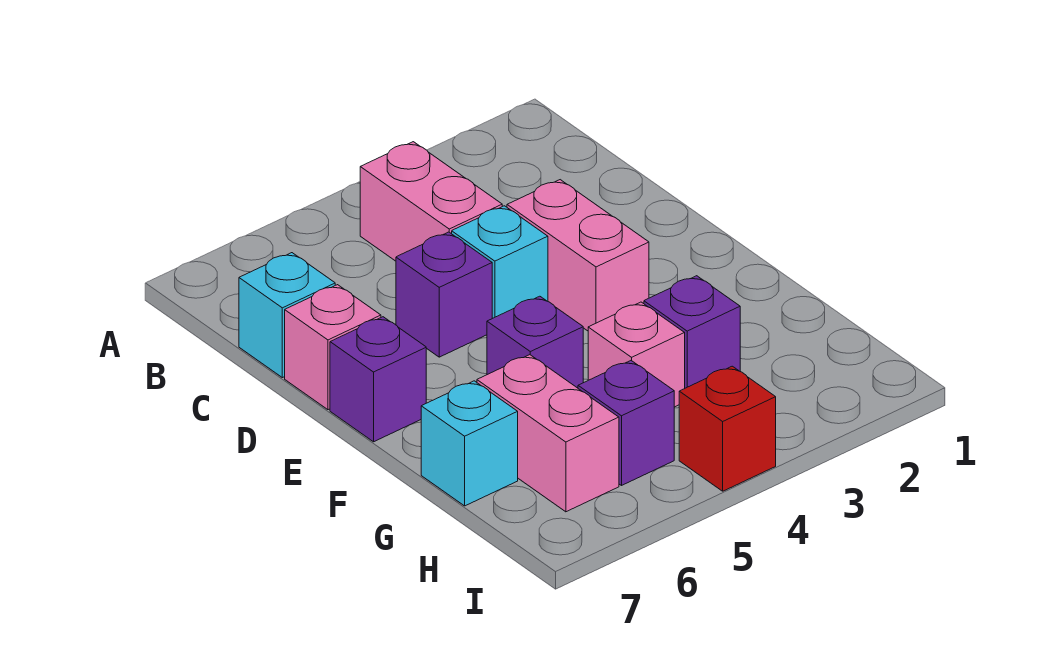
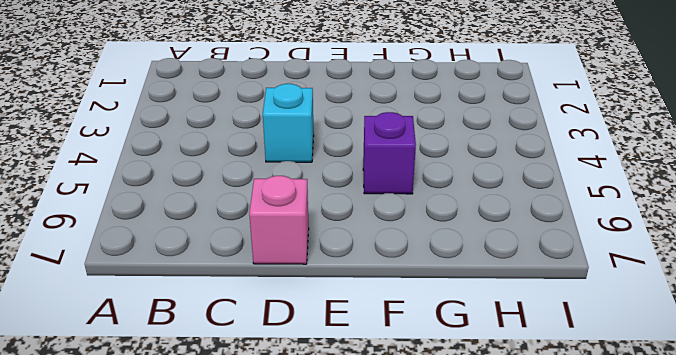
none -> pink brick B4:C4 level 1
none -> cyan brick C7 level 1
none -> pink brick D3:E3 level 1

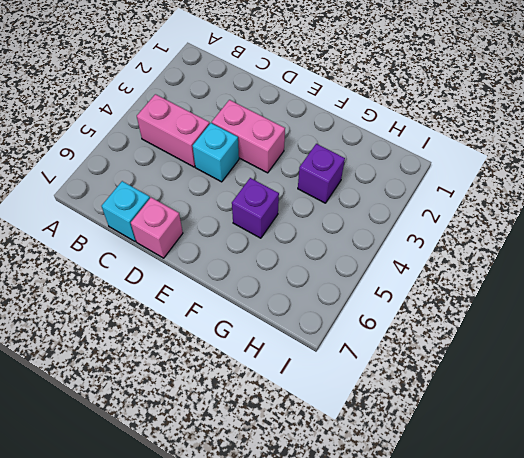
none -> purple brick D5 level 1
none -> purple brick E7 level 1
none -> pink brick G4 level 1

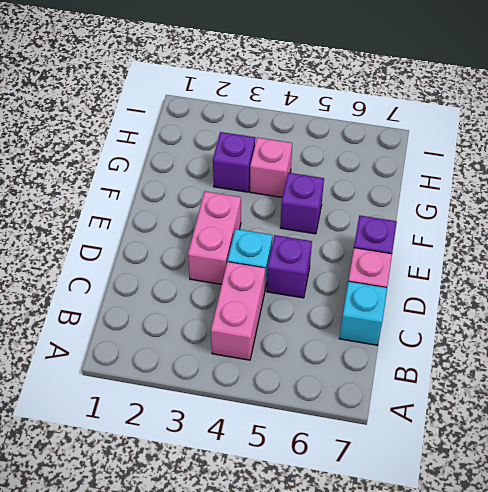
none -> pink brick G6:H6 level 1
none -> cyan brick G7 level 1
none -> purple brick H5 level 1

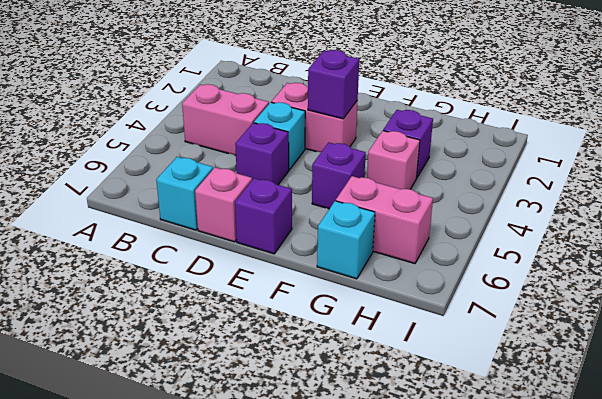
purple brick E3 level 2 -> purple brick H5 level 1
none -> red brick I4 level 1

